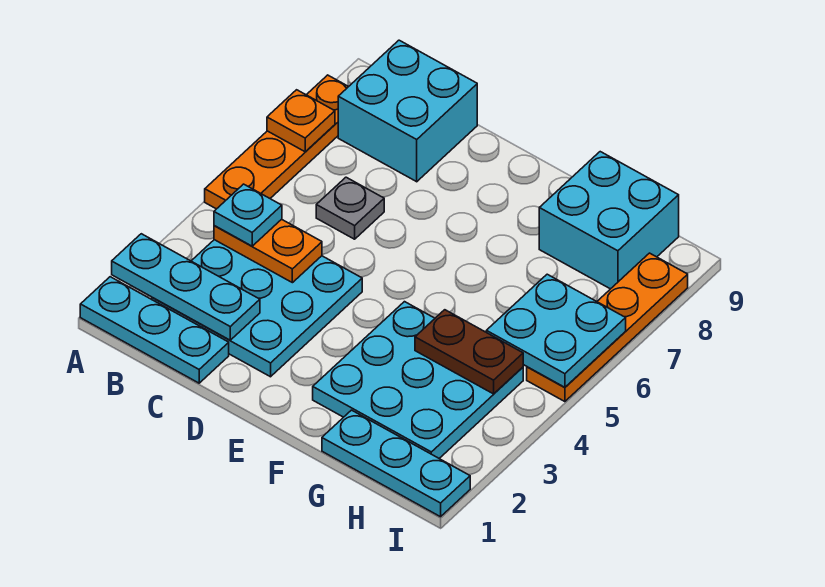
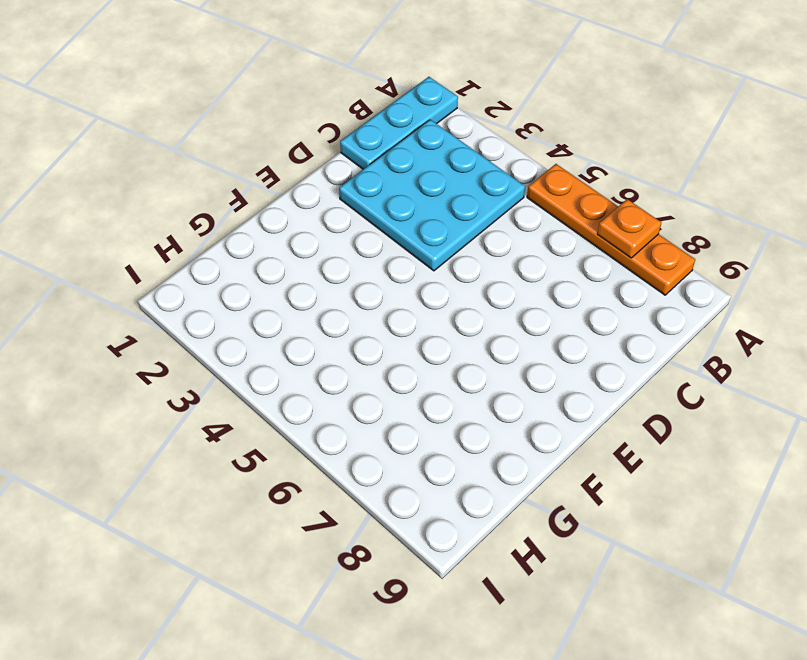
none -> cyan brick B8:C9 level 1
none -> grey plate C6 level 1
none -> cyan plate F2:H4 level 1

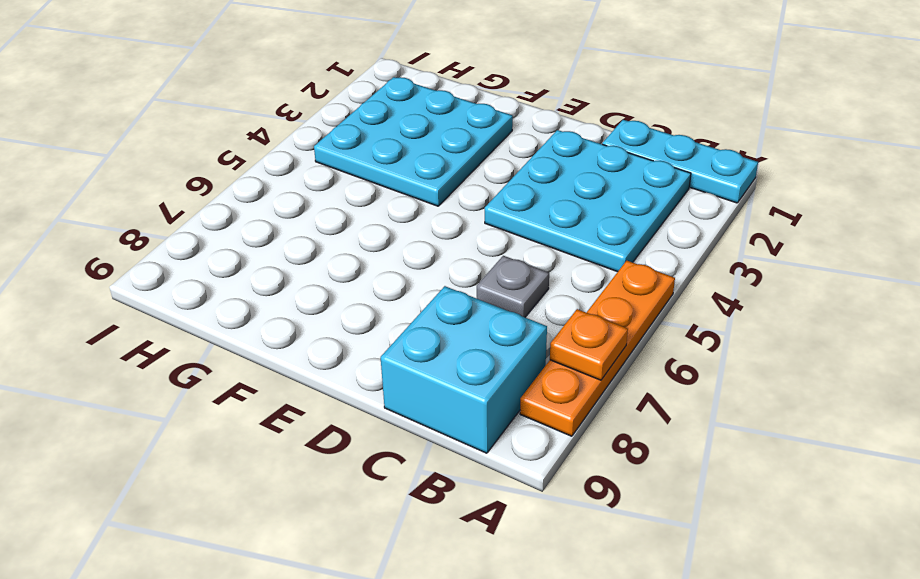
none -> cyan plate G1:I1 level 1
none -> cyan brick G8:H9 level 1
none -> orange plate I5:I8 level 1

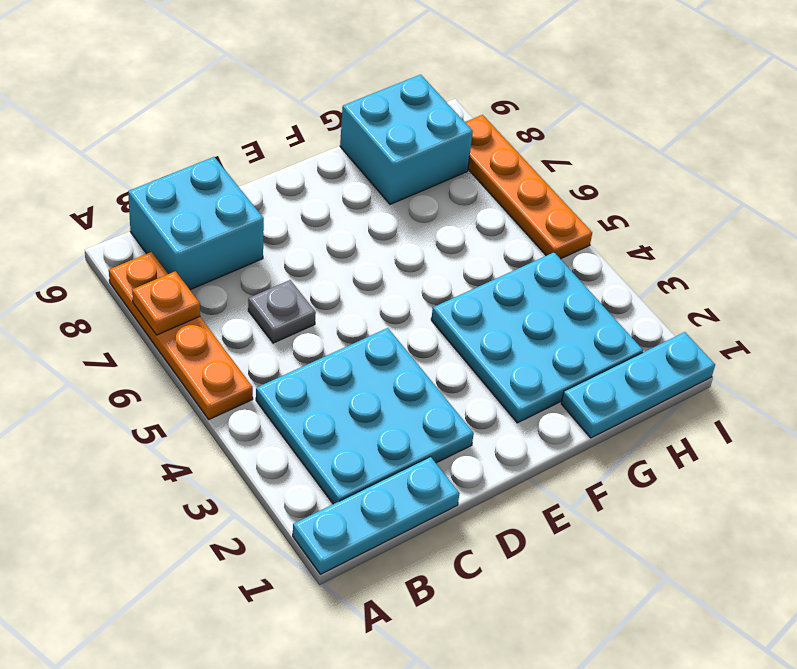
none -> cyan plate A2:C2 level 2
none -> orange plate B4:C4 level 2
none -> brown plate G4:H4 level 2

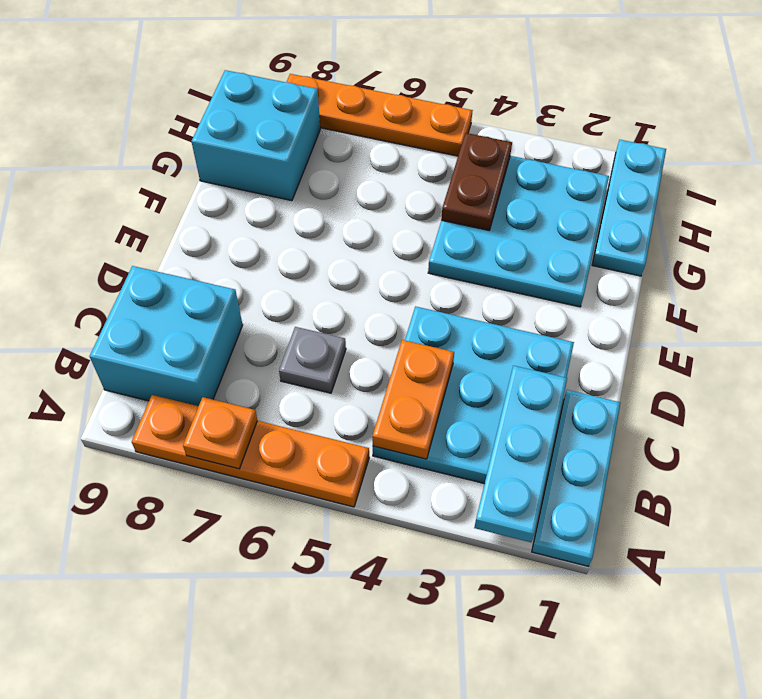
none -> cyan plate H5:I6 level 2
none -> cyan plate B4 level 3

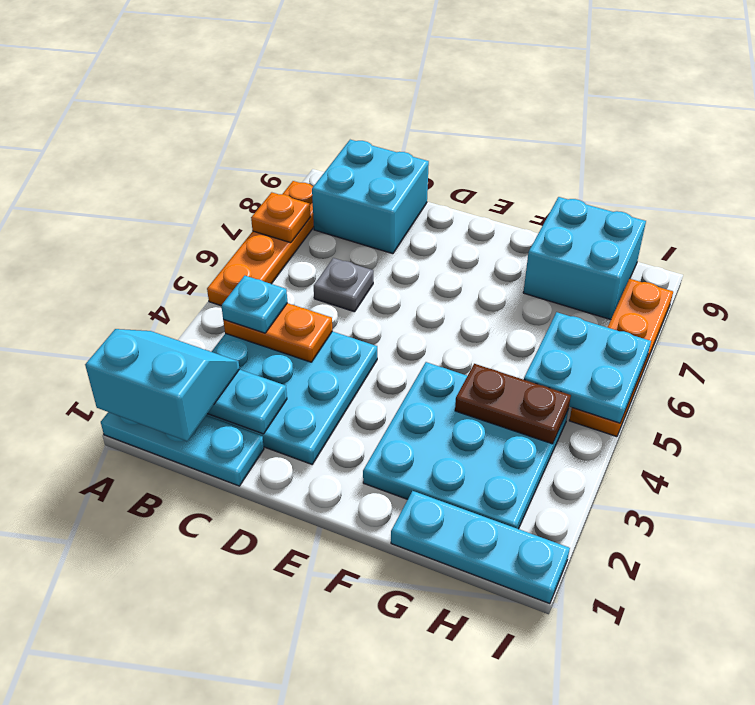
cyan slope A1:B2 level 3 top 1 -> none

